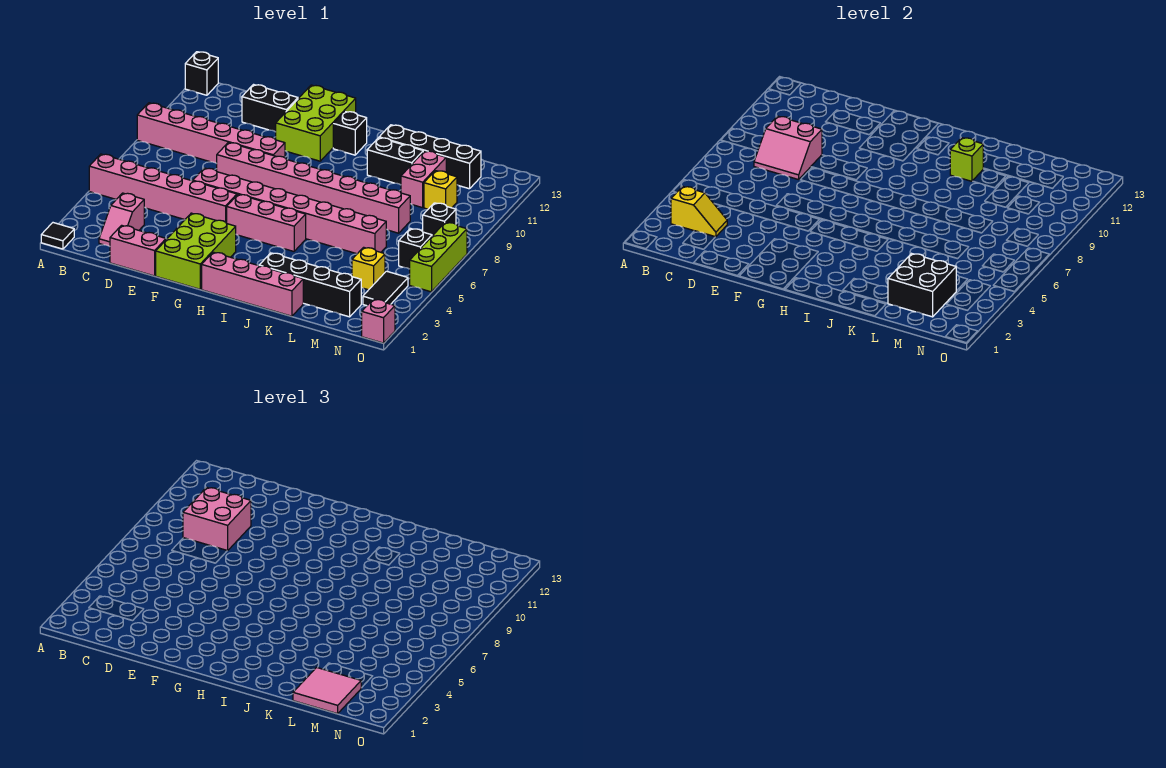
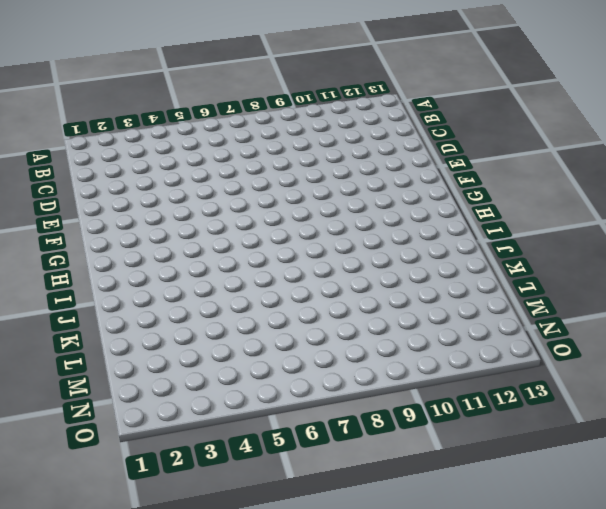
none -> black tile A1 level 1
none -> pink brick A5:F5 level 1
none -> pink brick A9:F9 level 1
none -> black brick A13 level 1

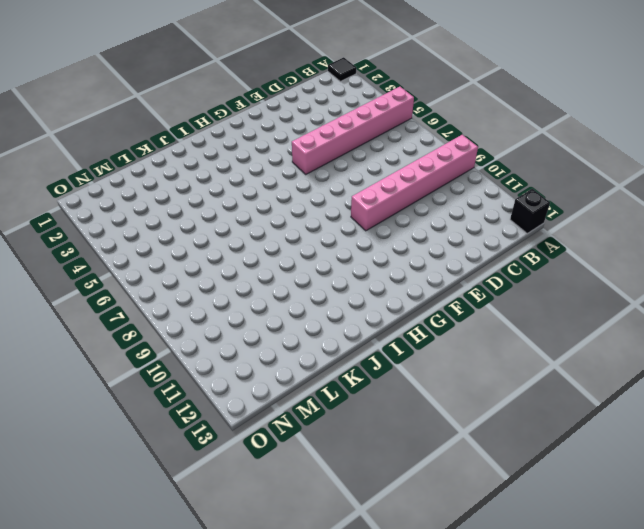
none -> pink slope C2:C3 level 1 top 3
none -> pink brick D1:E1 level 1
none -> black brick D12:E12 level 1
none -> pink brick E6:L6 level 1

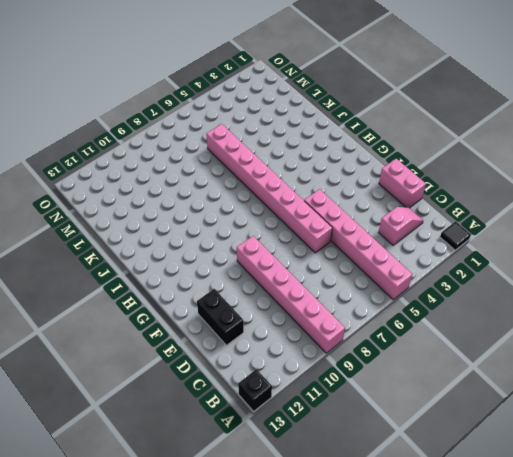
none -> pink brick E8:L8 level 1
none -> lime brick F1:G3 level 1
none -> lime brick F11:G13 level 1
none -> pink brick G5:I5 level 1

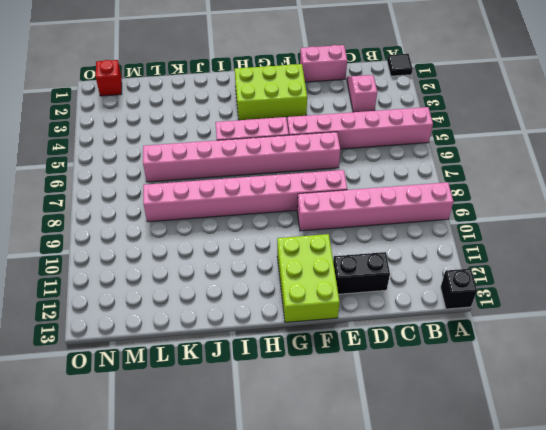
lime brick F2:H3 level 1 -> lime brick F1:G3 level 1
red brick N1 level 1 -> none
none -> pink brick H1:K1 level 1
none -> black brick H12 level 1
none -> black brick J2:M2 level 1
none -> black brick J11:K11 level 1

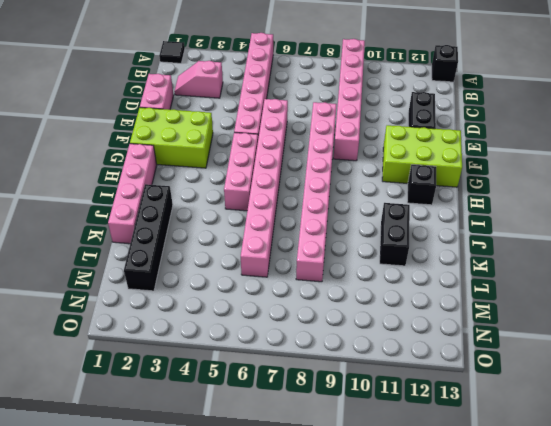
none -> black brick J12:M12 level 1
none -> pink brick L10:L11 level 1
none -> yellow brick M4 level 1
none -> yellow brick M10 level 1

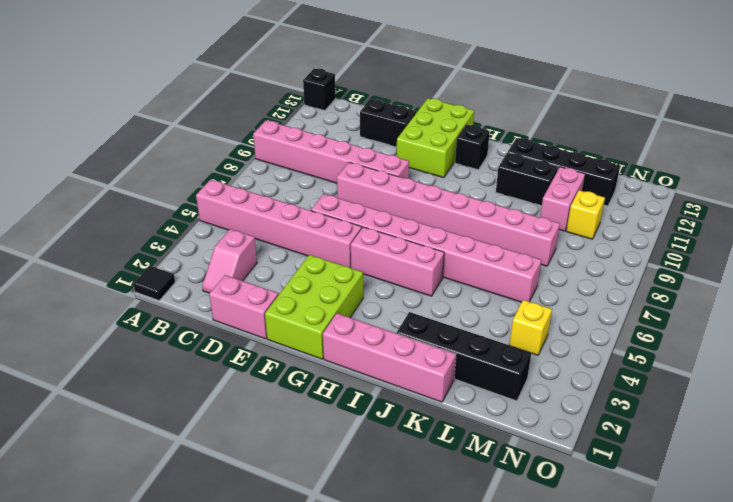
none -> black tile N3:N4 level 1
none -> black brick N6 level 1
none -> black brick N8 level 1
none -> pink brick O1 level 1

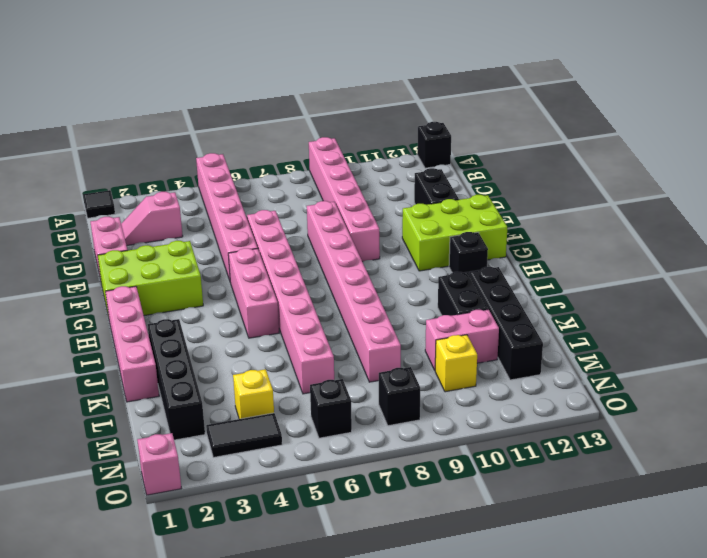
none -> lime brick O5:O7 level 1
none -> yellow slope B3:C3 level 2 top B
none -> pink slope C8:D9 level 2 top 9
none -> lime brick J11 level 2

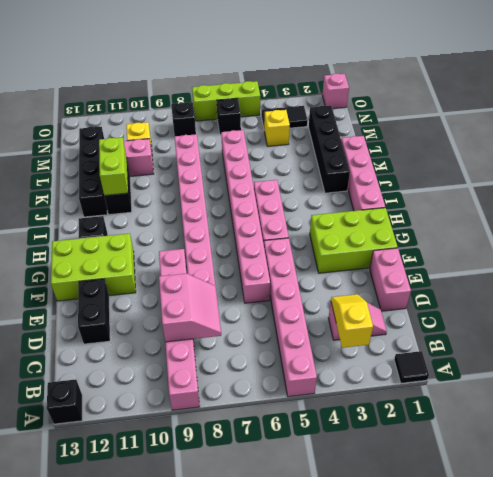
lime brick J11:K11 level 2 -> lime brick J11 level 2
none -> black brick L2:M3 level 2
none -> pink brick C9:D10 level 3
none -> pink tile L1:M2 level 3

